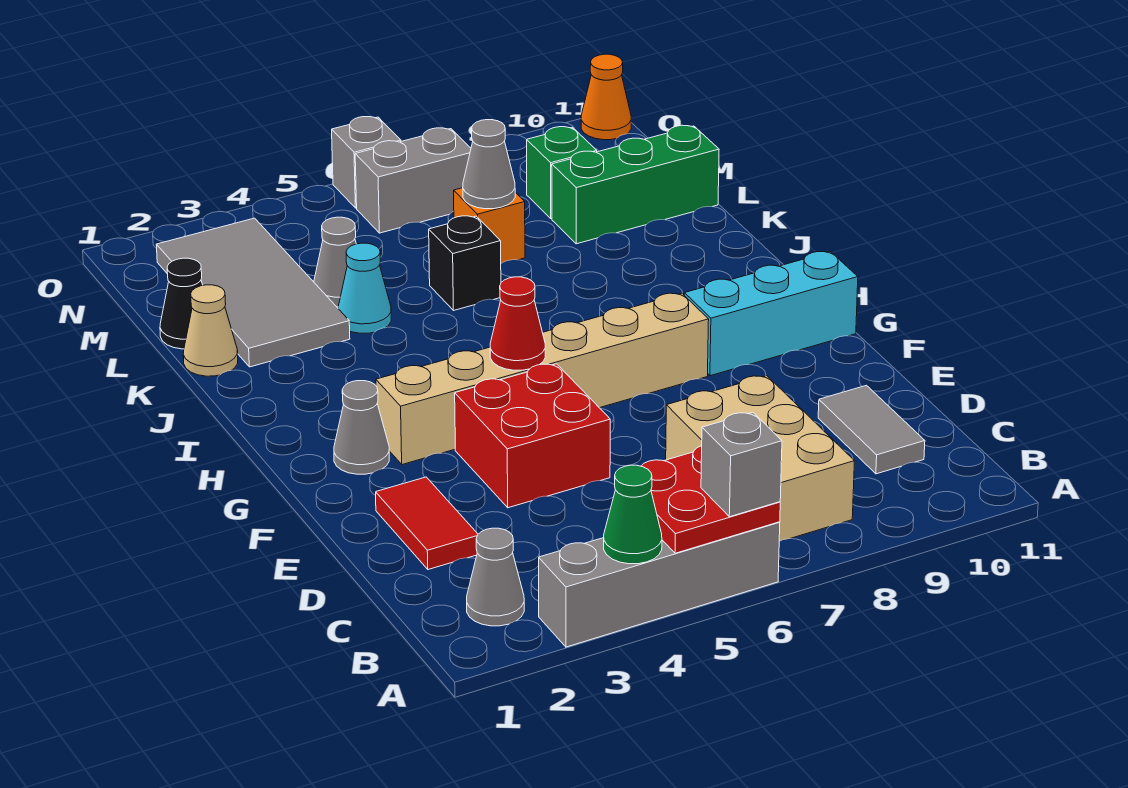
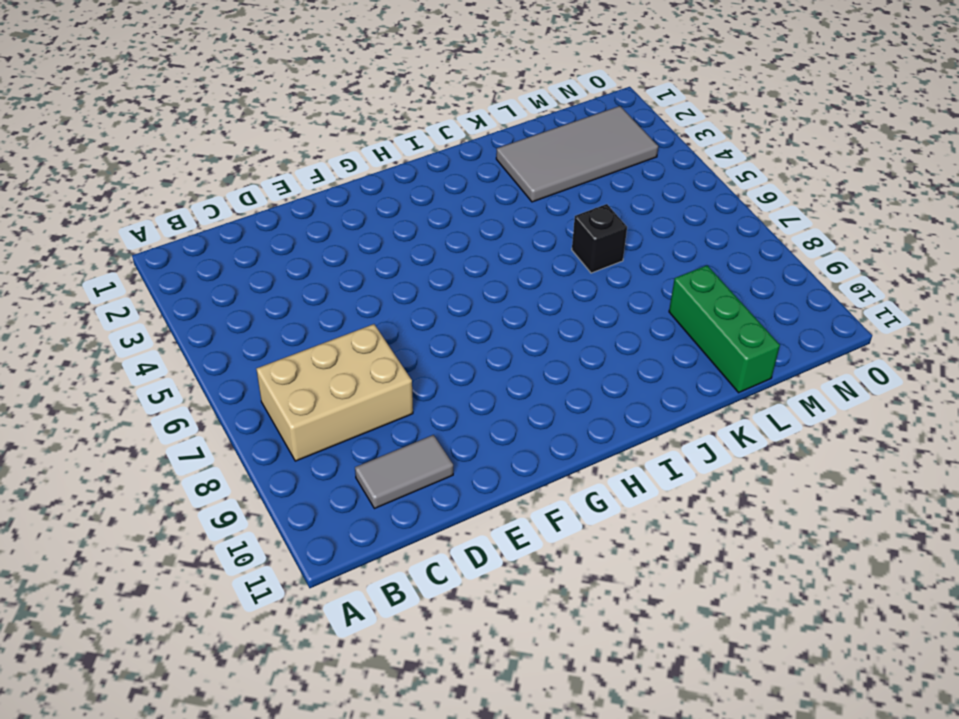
none -> grey brick A3:A6 level 1
none -> grey cone B2 level 1
none -> red tile D2:E2 level 1

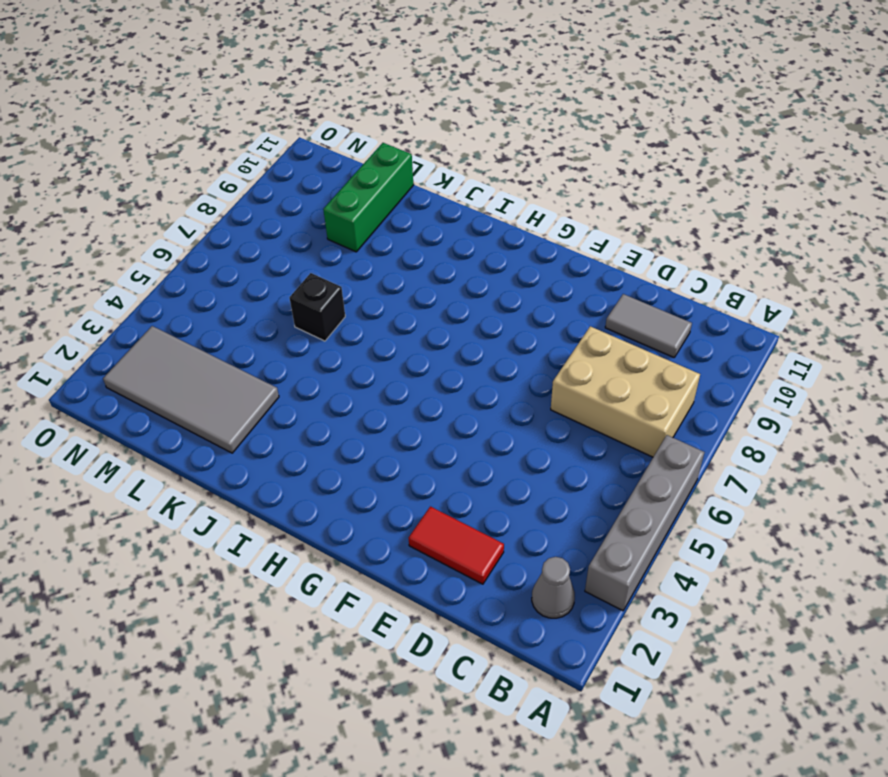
none -> red brick E4:F5 level 1
none -> grey cone G2 level 1
none -> tan brick G3:G8 level 1

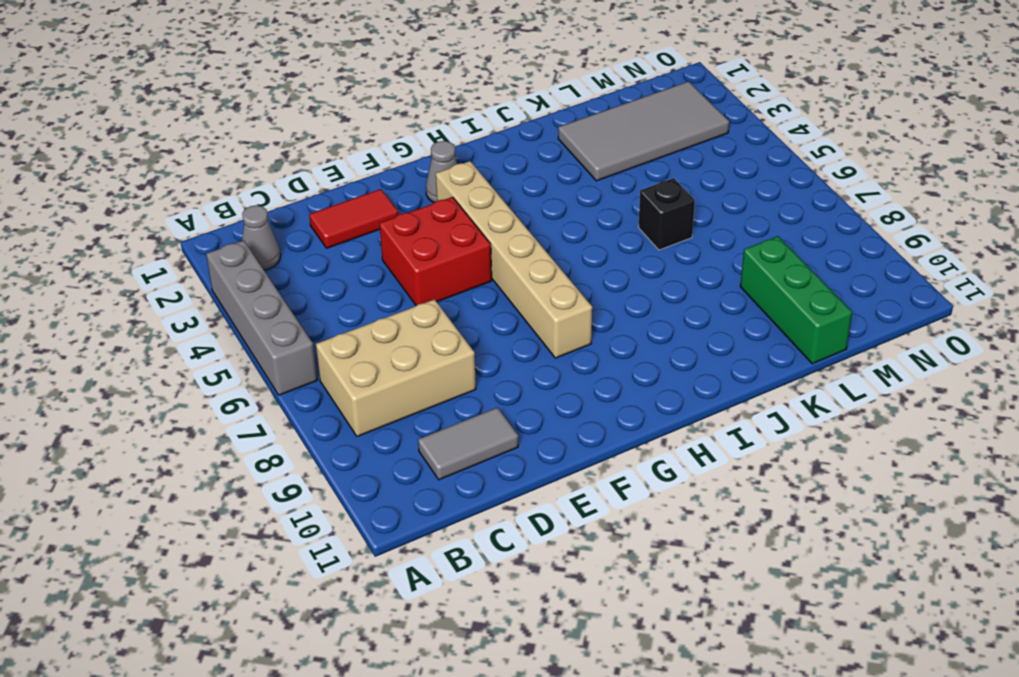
none -> cyan brick G9:G11 level 1
none -> tan cone K1 level 1
none -> cyan cone K4 level 1

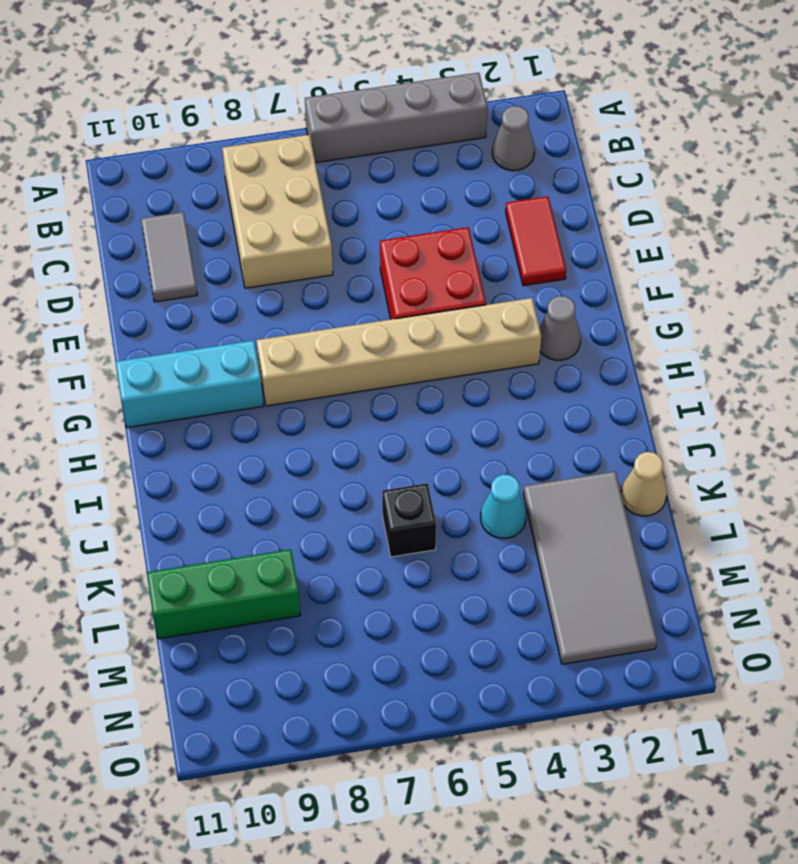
none -> black cone L1 level 1
none -> grey cone L4 level 1
none -> orange brick L7 level 1

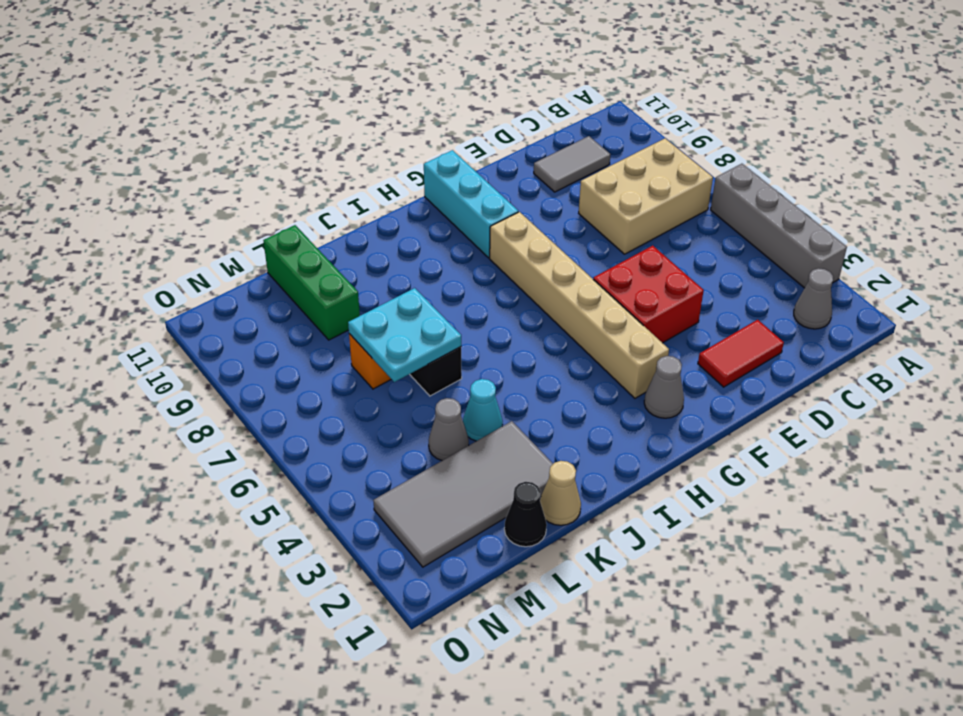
cyan plate K6:L7 level 2 -> grey cone L7 level 2
none -> green brick M9 level 1
none -> grey brick N6:N7 level 1
none -> grey brick O6 level 1

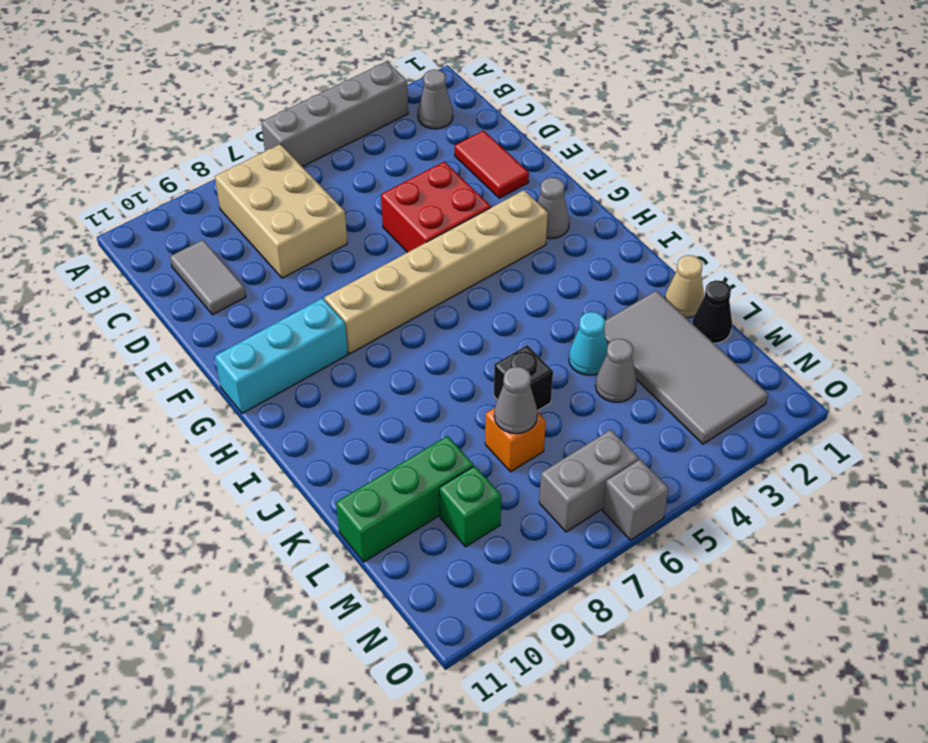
none -> orange cone O11 level 1
none -> green cone A4 level 2
none -> red plate A5:B6 level 2

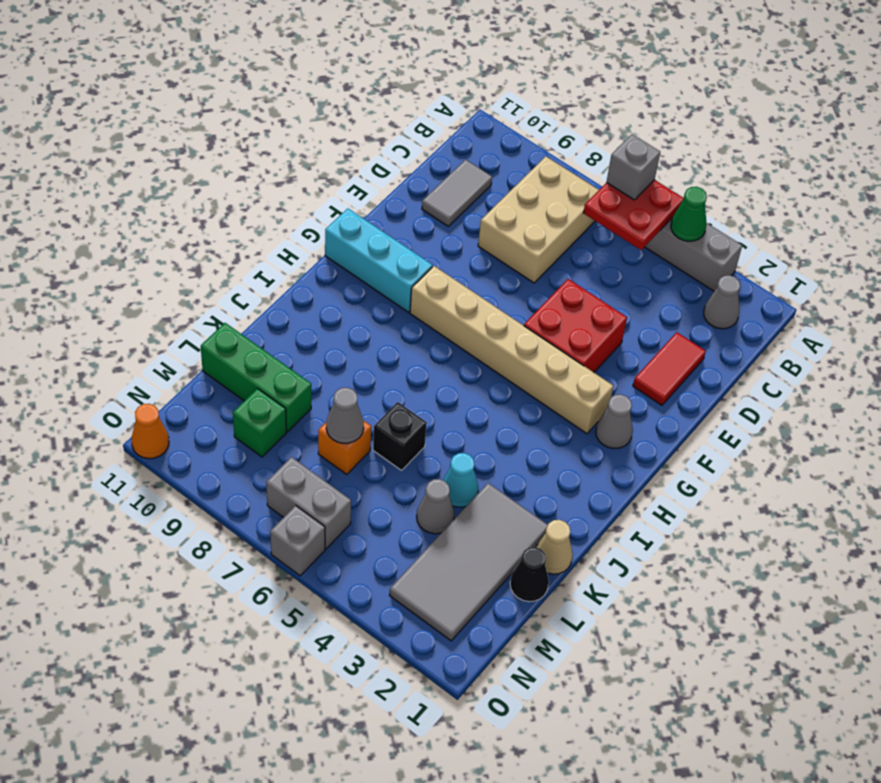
none -> red cone G5 level 2

